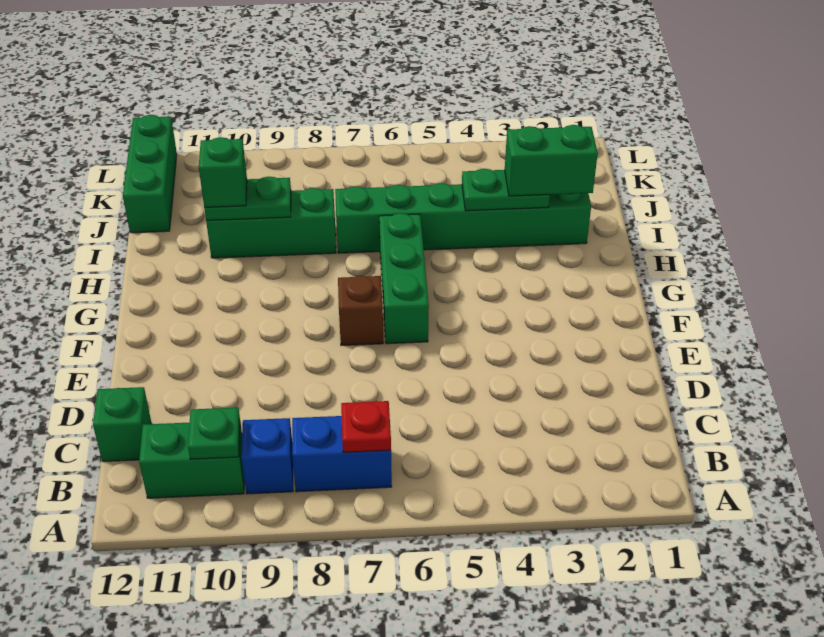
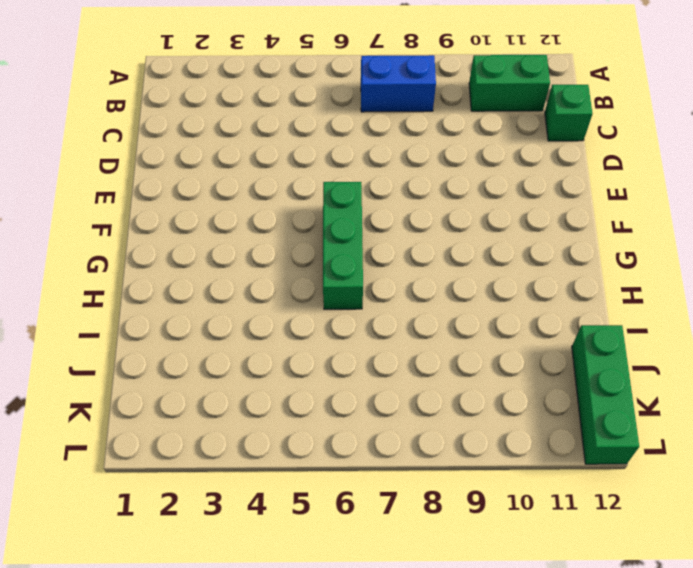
none -> blue brick B9 level 1
none -> brown brick F7 level 1
none -> green brick I2:I7 level 1

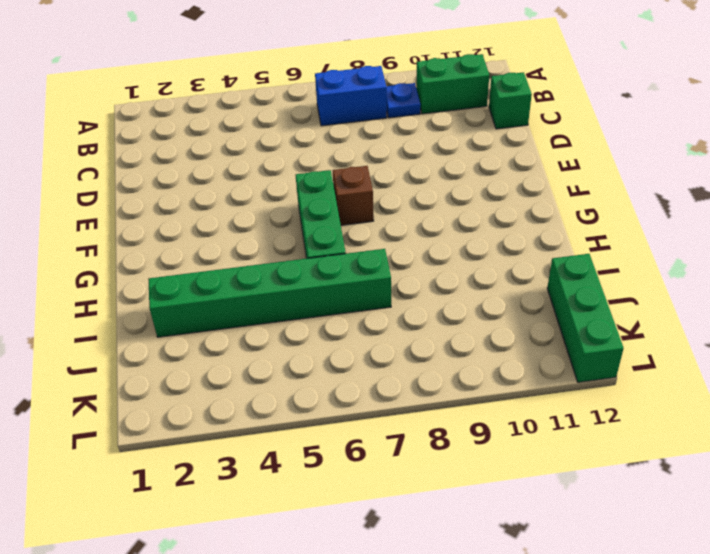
blue plate B9 level 1 -> blue brick B9 level 1
none -> green brick I8:I10 level 1
none -> red plate B7 level 2
none -> green plate B10 level 2

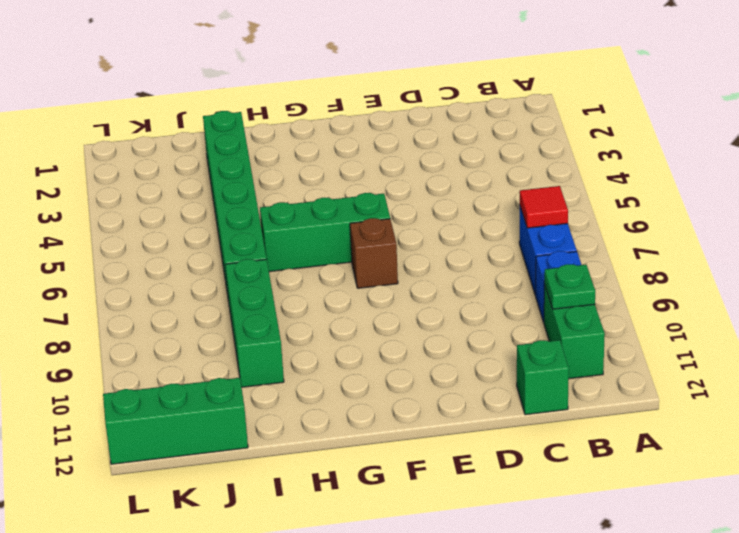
red tile B7 level 2 -> red plate B7 level 2
none -> green plate I3:I4 level 2
none -> green plate I9:I10 level 2
none -> green brick I2:I3 level 3

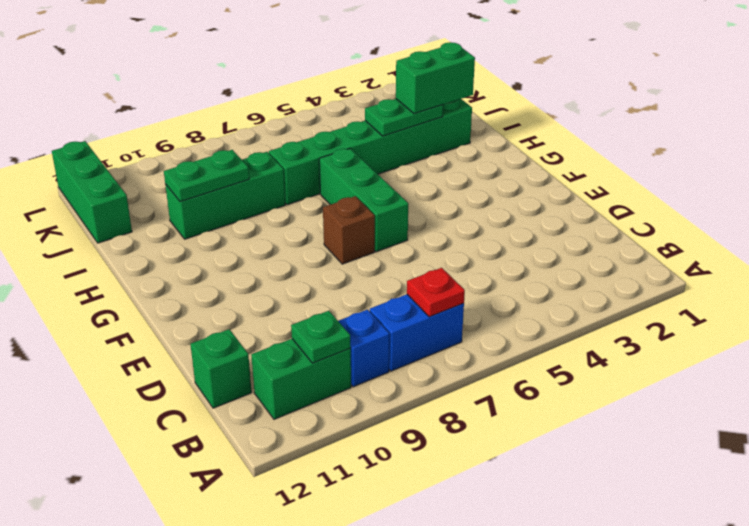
none -> green brick I10 level 3

